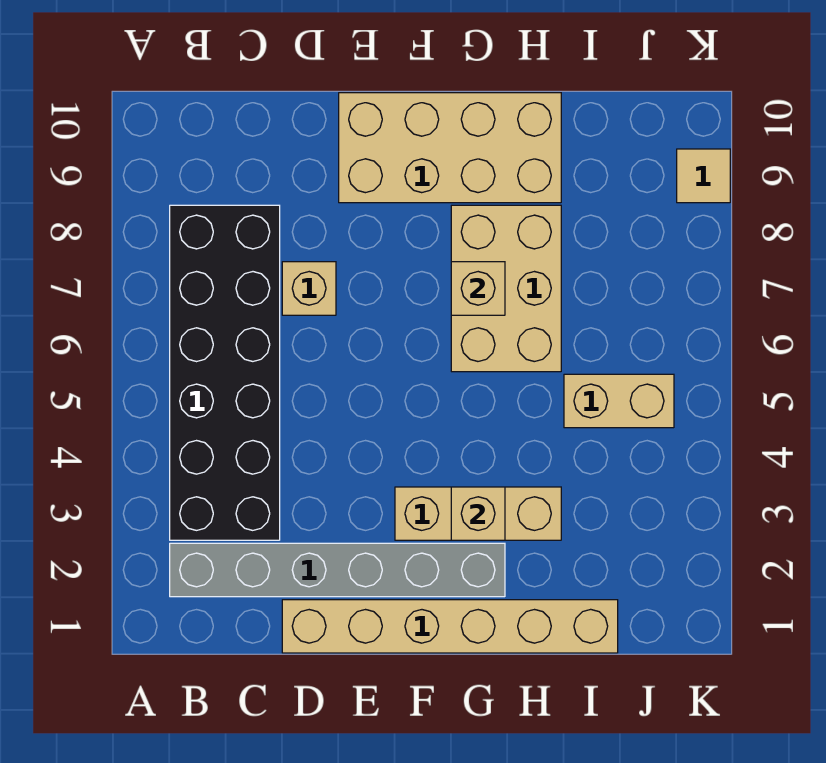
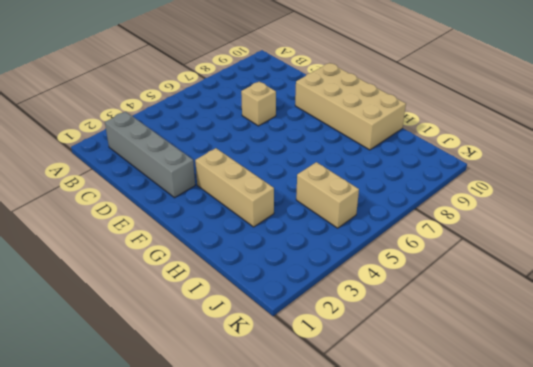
grey brick B2:E2 level 1 -> grey brick B2:G2 level 1
none -> black brick B3:C8 level 1
none -> tan brick D1:I1 level 1

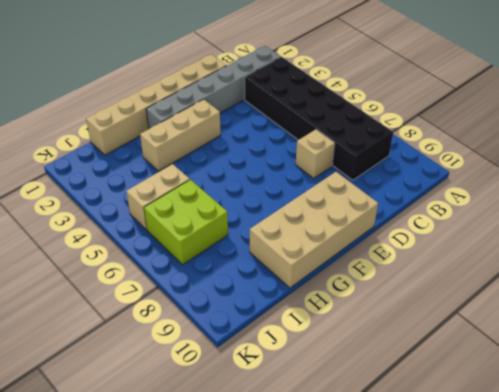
lime brick I6:J7 level 1 -> none
none -> tan brick G6:H8 level 1
none -> tan tile K9 level 1

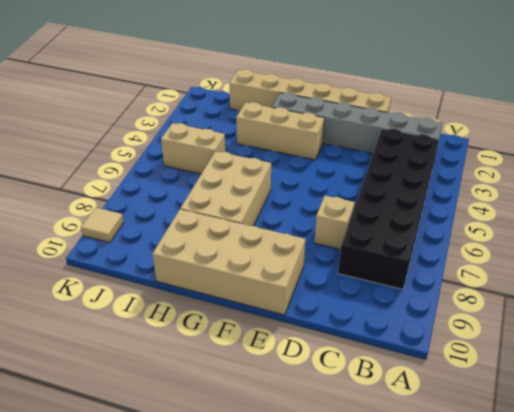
none -> tan brick G3 level 2
none -> tan brick G7 level 2

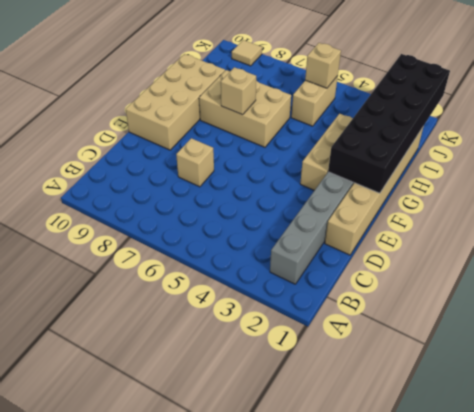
black brick F1:K2 level 2 -> black brick B3:C8 level 1
tan brick J5 level 2 -> tan brick G3 level 2

